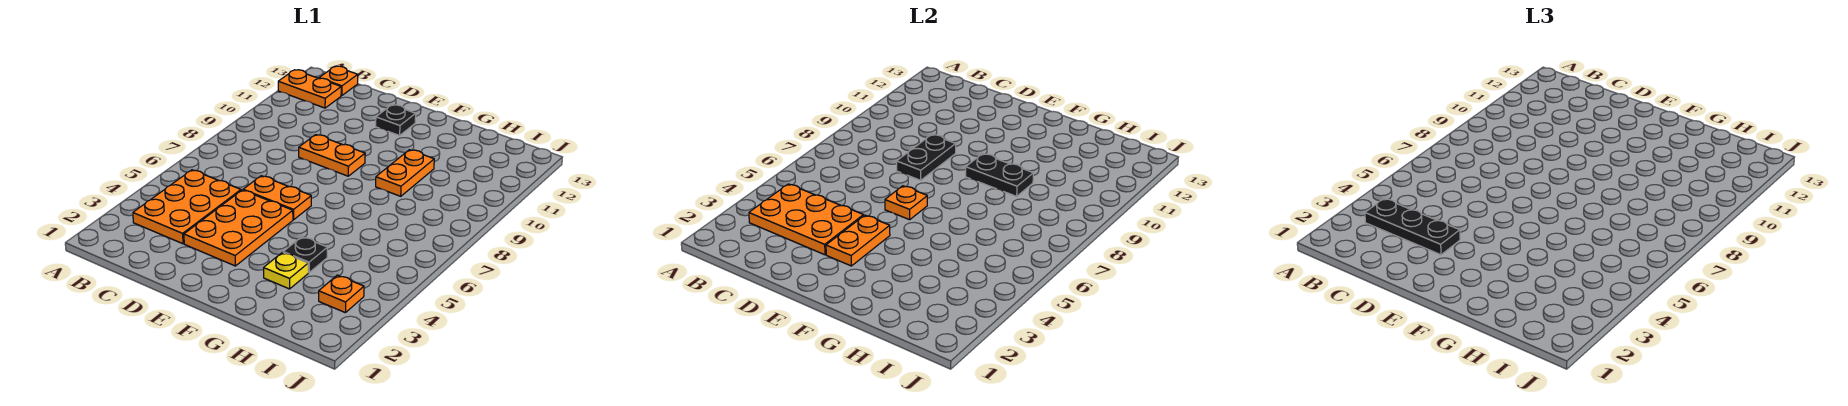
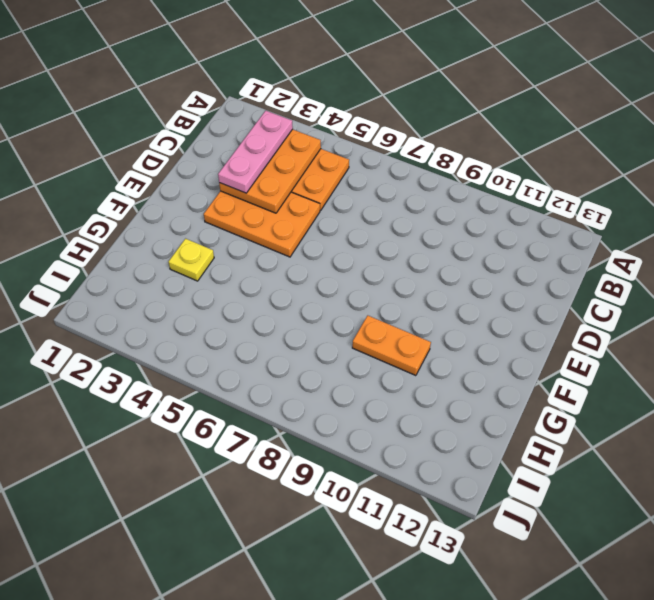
pink plate B3:D3 level 3 -> black plate B3:D3 level 3
none -> orange plate A12:B12 level 1
none -> orange plate B13 level 1
none -> orange plate D6:E6 level 1

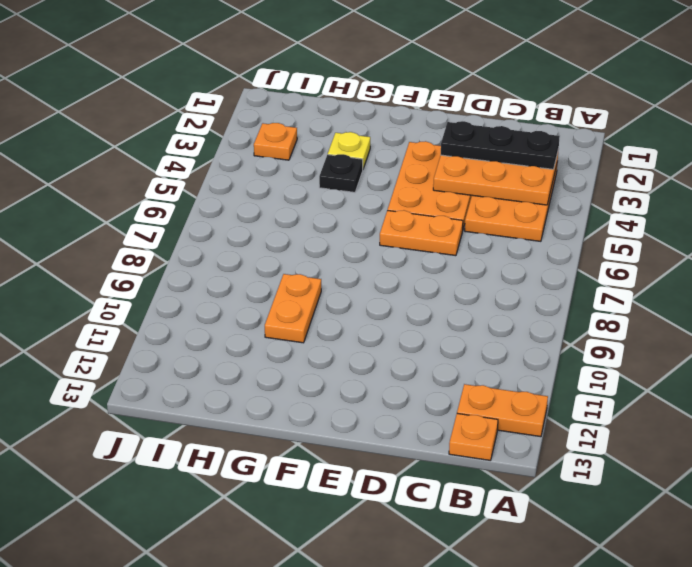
none -> orange plate D9:E9 level 1
none -> black plate E12 level 1
none -> black plate D8:D9 level 2

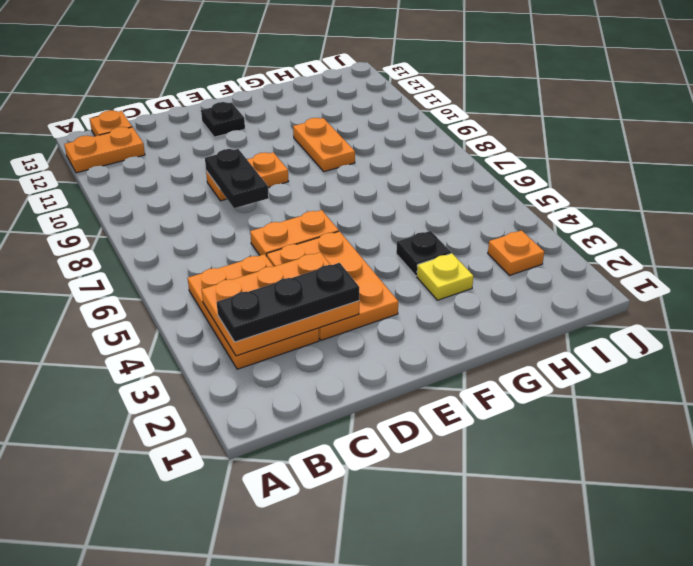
none -> orange plate E3:E4 level 2
none -> orange plate E6 level 2
none -> black plate F9:G9 level 2

